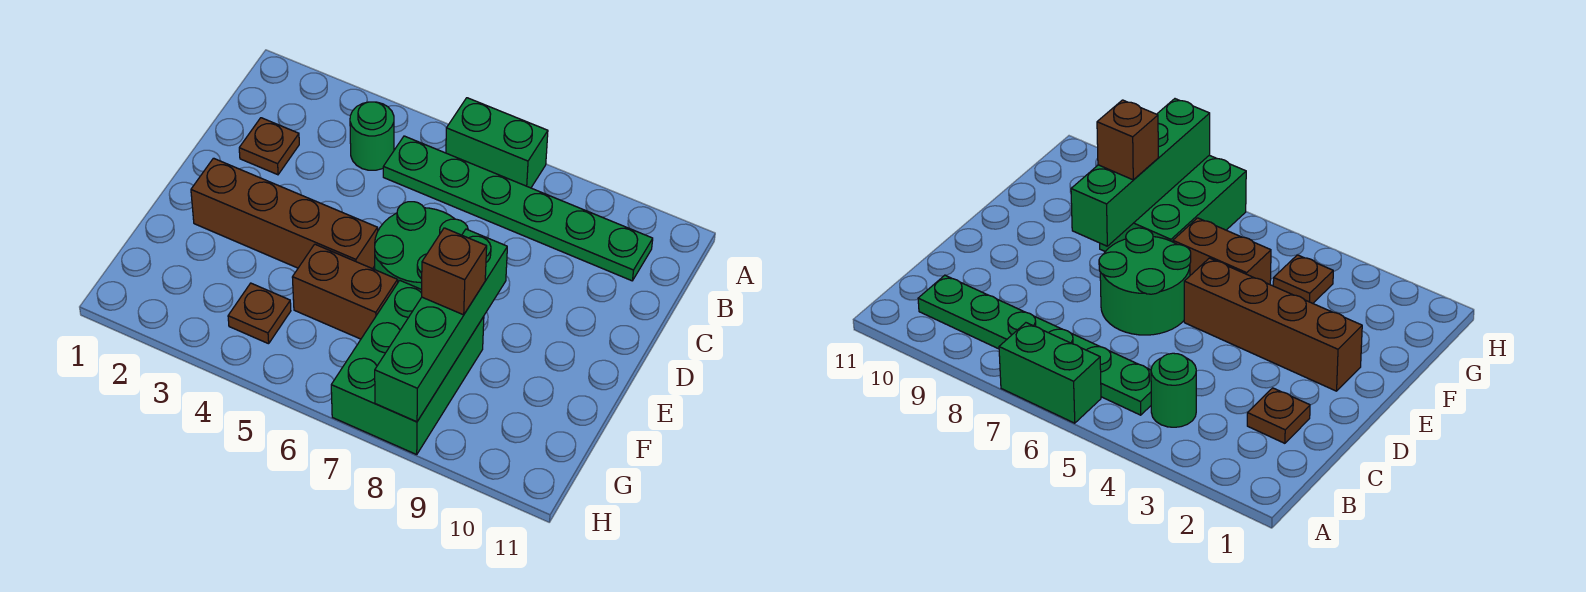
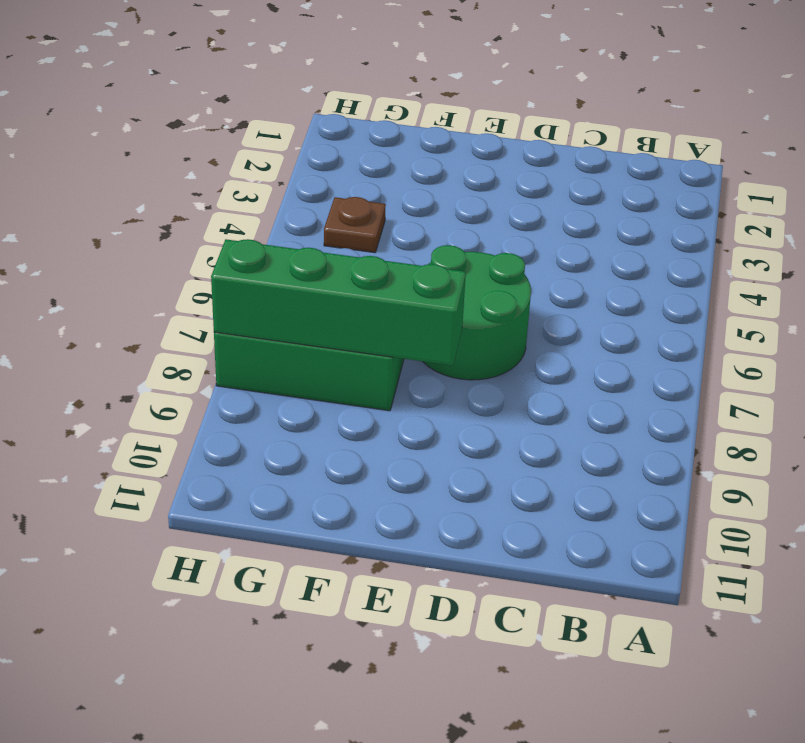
none -> green brick A6:A7 level 1
none -> green round brick B4 level 1

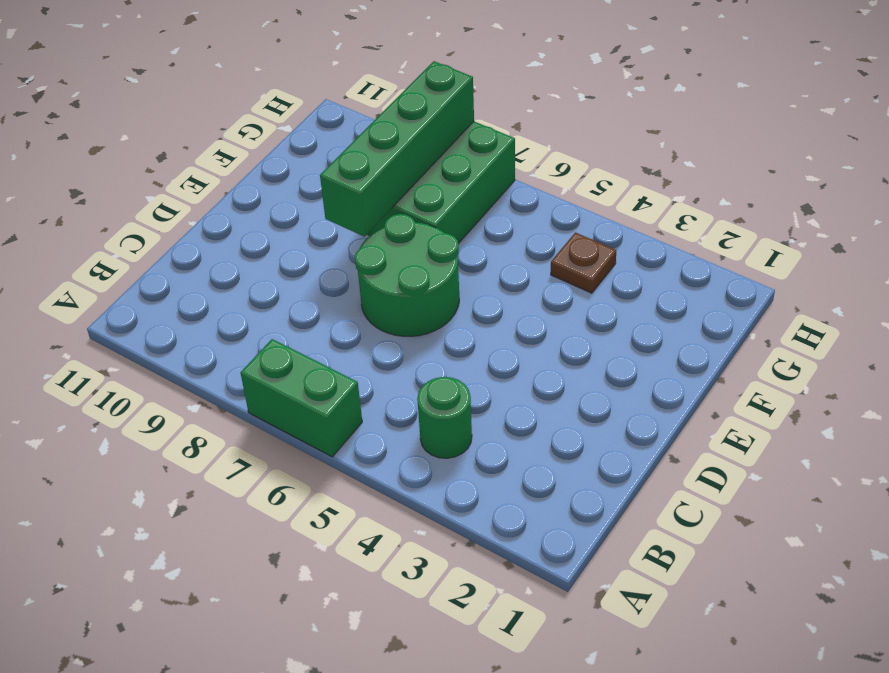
none -> green plate B5:B10 level 1
none -> brown plate C2 level 1

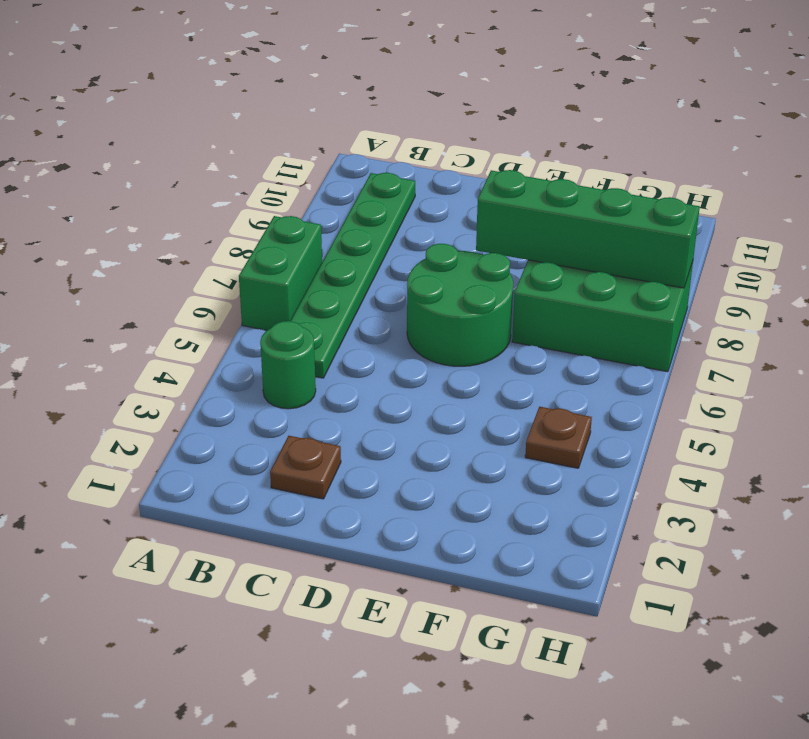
none -> brown brick E2:E5 level 1
none -> brown brick F5:F6 level 1

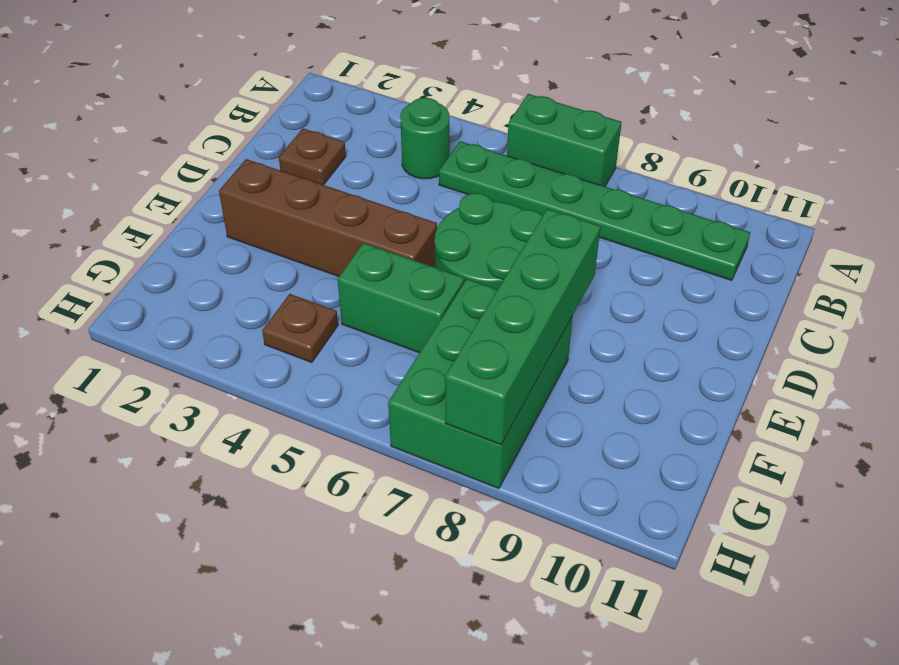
green brick F5:F6 level 1 -> brown brick F5:F6 level 1
none -> brown brick F8 level 3

